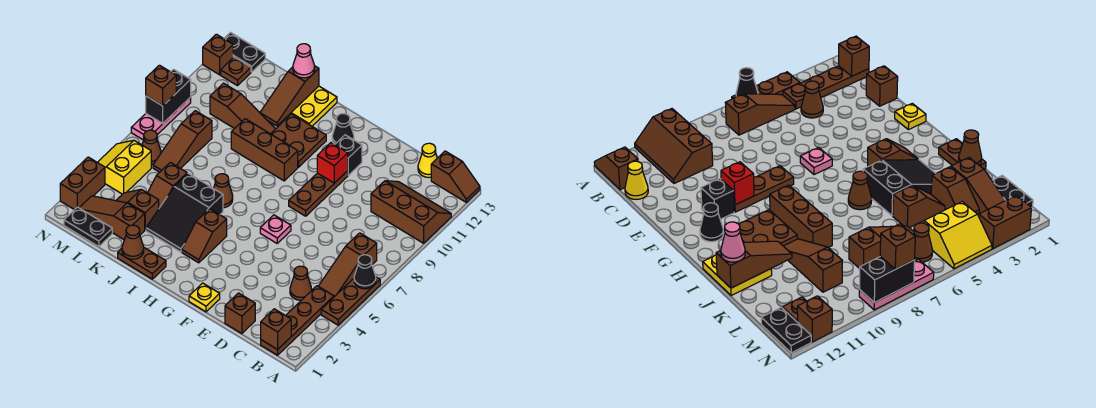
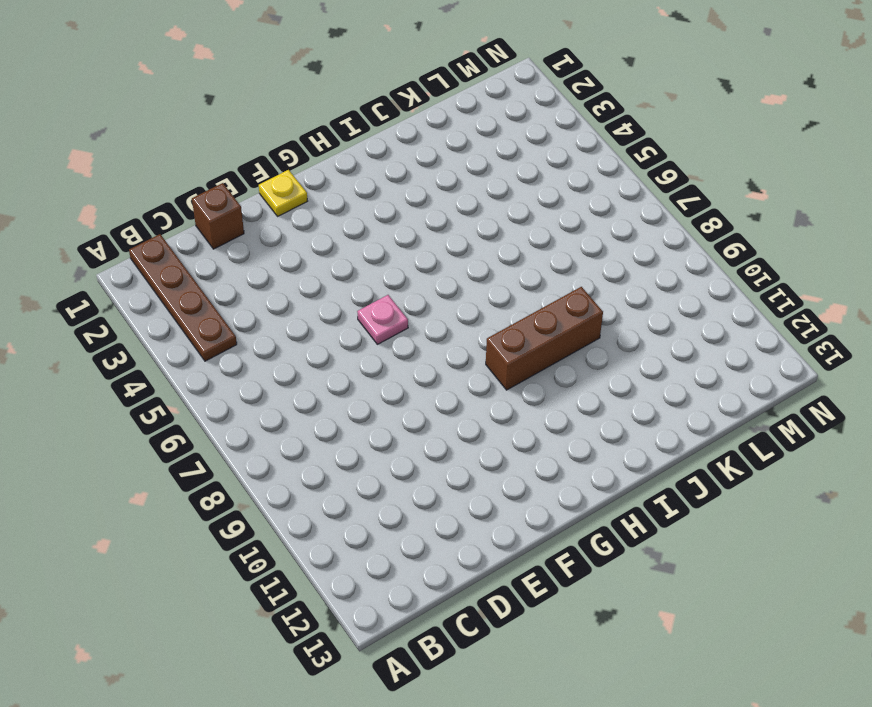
none -> brown plate A4:A6 level 1
none -> brown slope A10:C11 level 1 top 10
none -> brown slope A13:B13 level 1 top B
none -> brown slope B5:B7 level 1 top 7

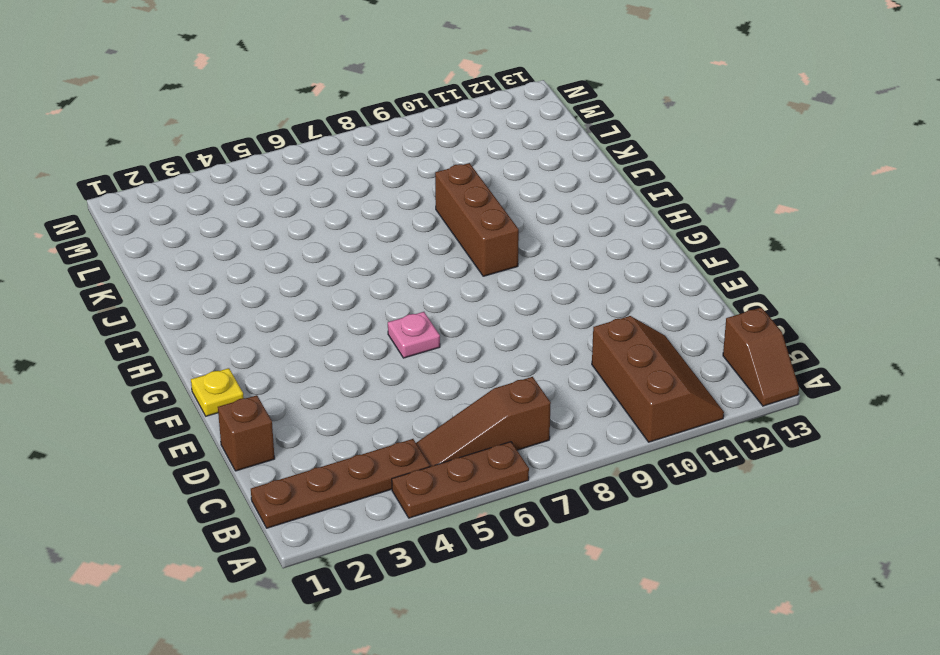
none -> brown cone C4 level 1
none -> yellow cone C13 level 1
none -> brown plate F8:F10 level 1
none -> black brick F11 level 1

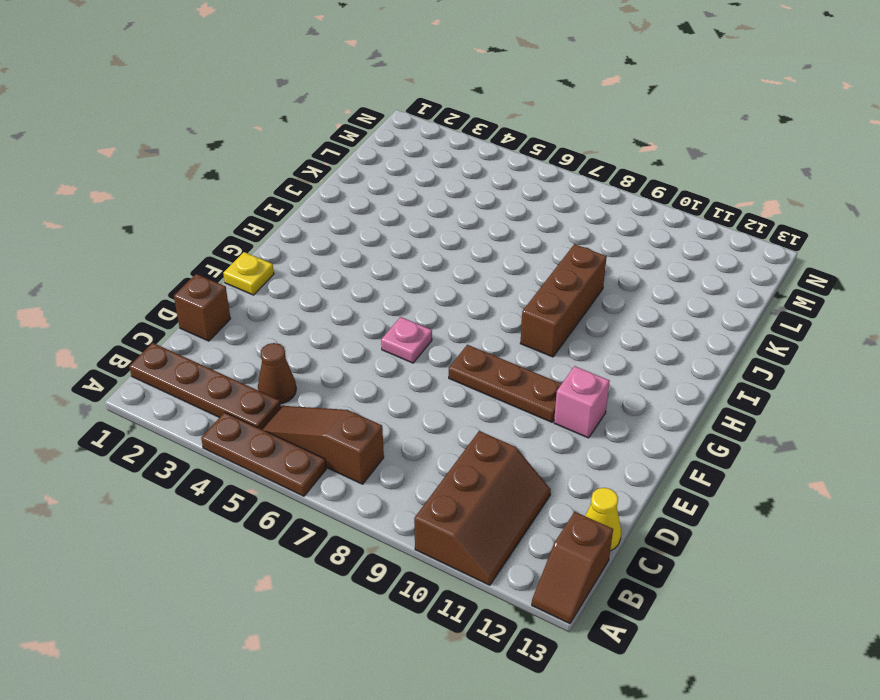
pink brick F11 level 1 -> black brick F11 level 1
none -> black cone G12 level 1
none -> brown slope H3:H4 level 1 top 4
none -> brown plate H10:I11 level 1
none -> brown plate I1:J1 level 1

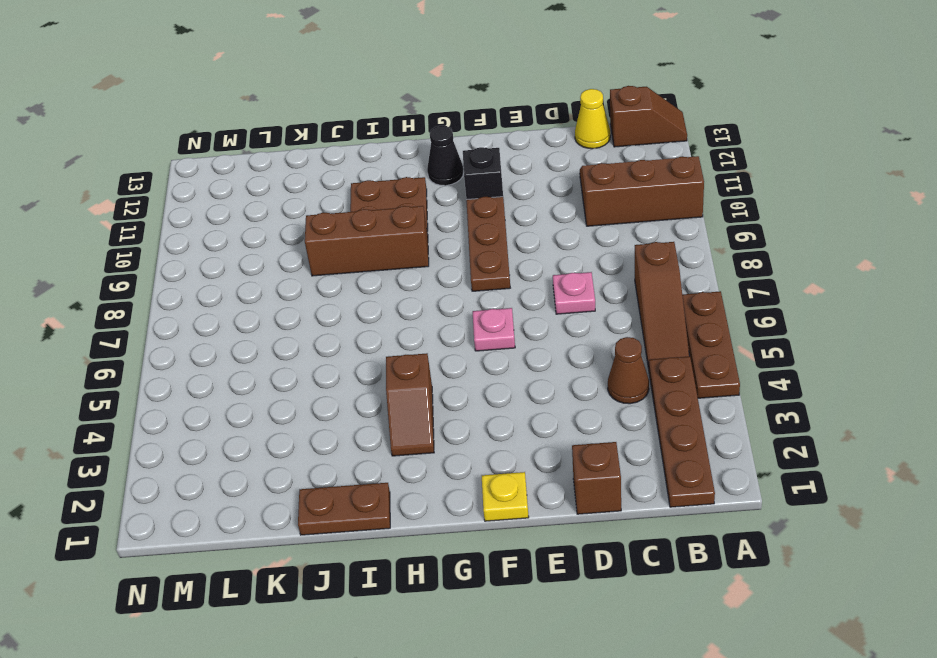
pink plate D7 level 1 -> none
none -> black slope I3:J5 level 1 top 5
none -> brown cone I6 level 1
none -> yellow plate I12:J13 level 1
none -> brown slope J10:L10 level 1 top L

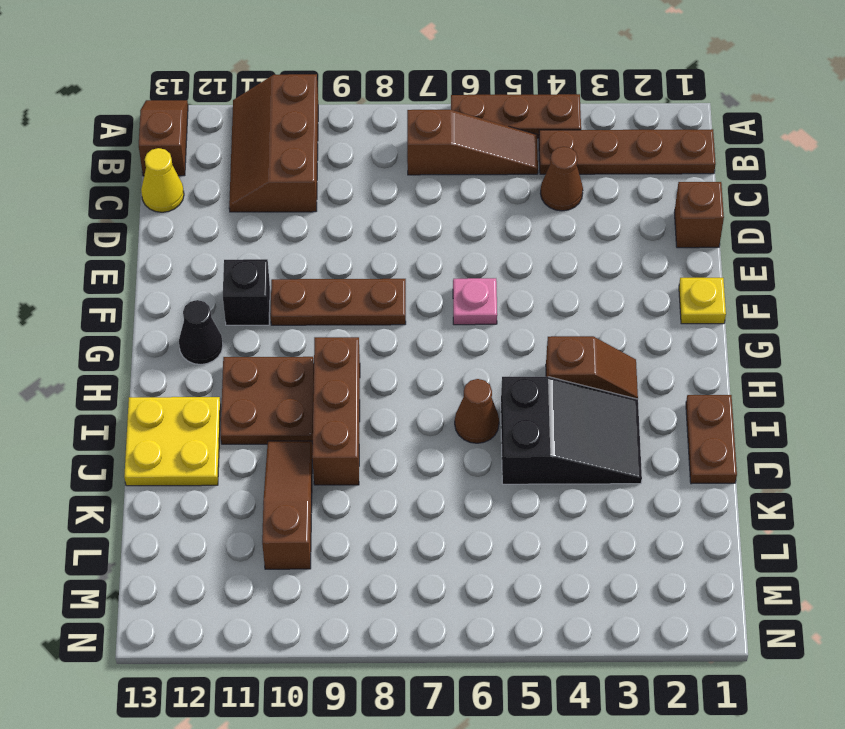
none -> brown slope K2:M2 level 1 top K
none -> brown slope K3:L3 level 1 top K
none -> brown slope K4:K5 level 1 top 5
none -> black plate L1:M1 level 1

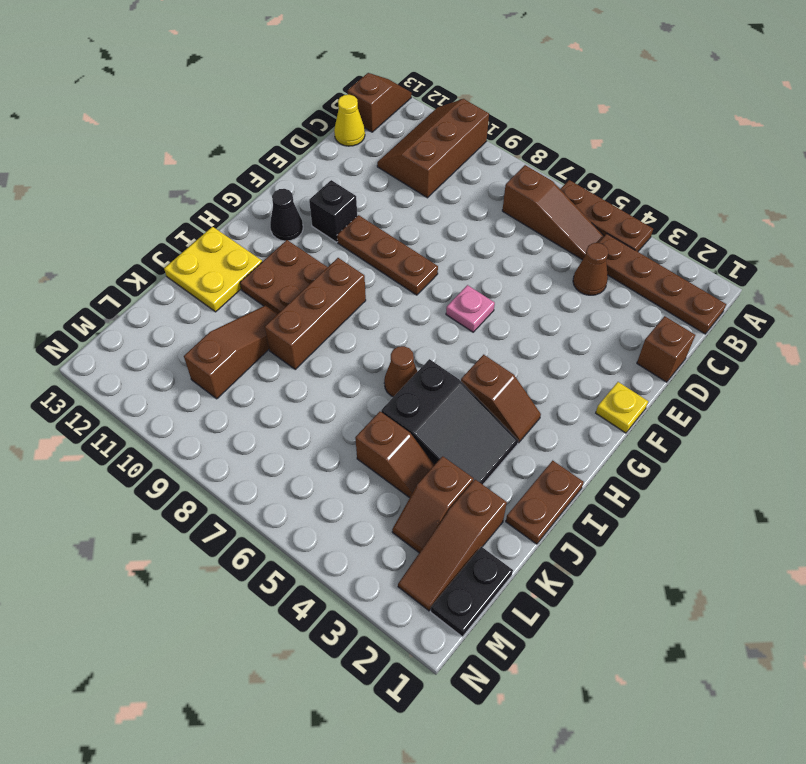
none -> brown slope L6:L8 level 1 top 8
none -> yellow slope M4:N5 level 1 top M
none -> brown cone M6 level 1
none -> brown plate M12 level 1

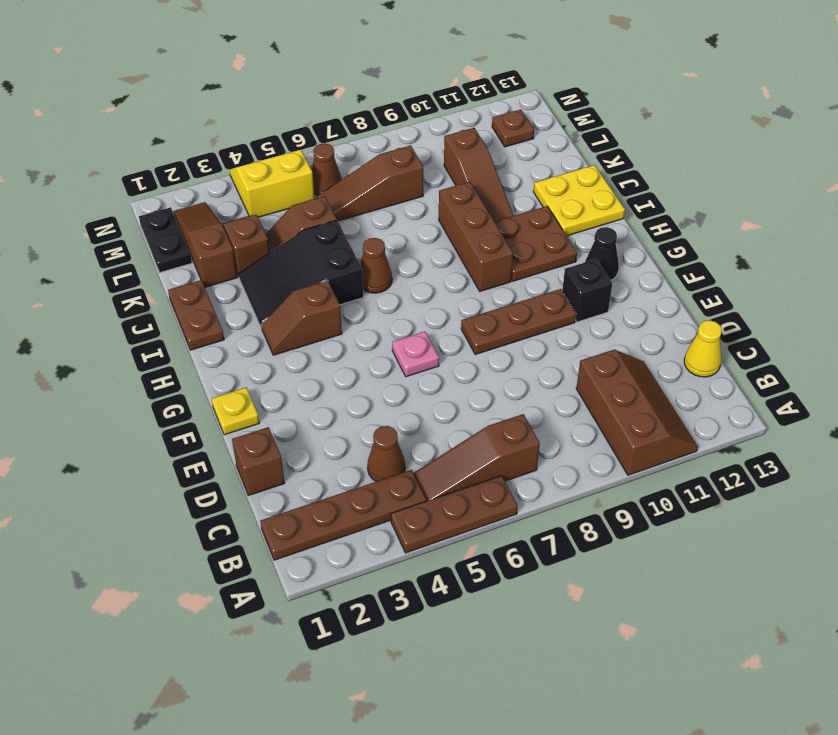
none -> brown slope A13:B13 level 1 top B
none -> black plate M13:N13 level 1
none -> brown brick N2:N3 level 1
none -> pink plate N7:N9 level 1

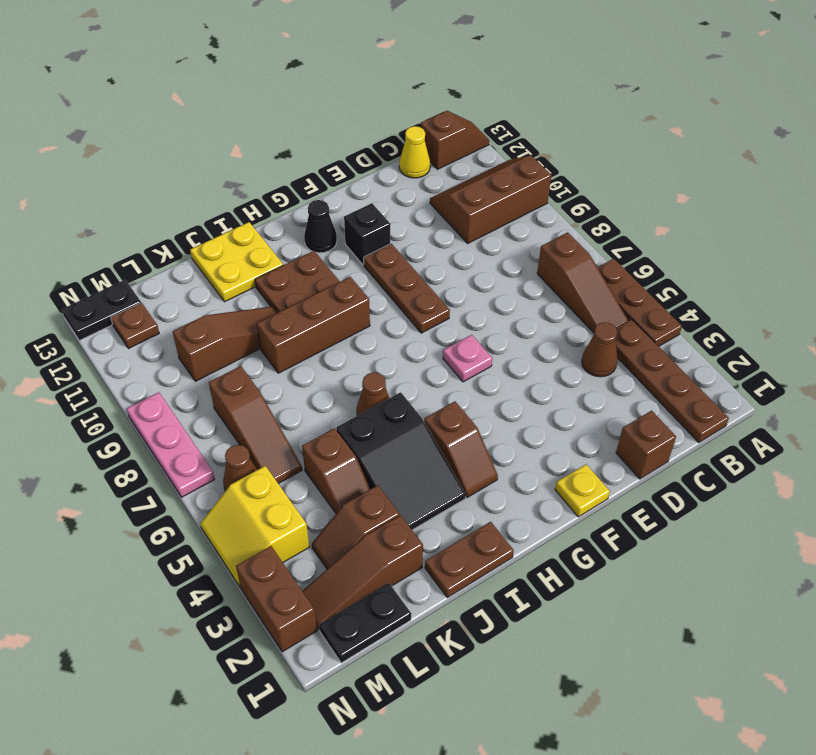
none -> brown brick N12 level 1
none -> black cone A6 level 2
none -> brown brick B1 level 2
none -> red brick F10 level 2

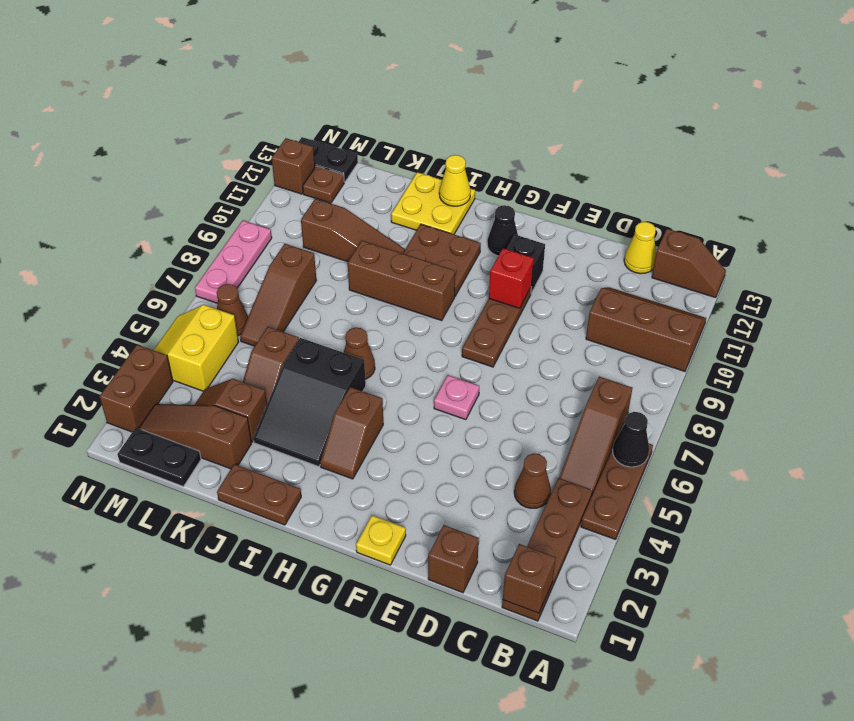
yellow cone I13 level 2 -> none
none -> brown cone J1 level 2
none -> brown slope J11:J13 level 2 top 13
none -> black brick N8:N9 level 2
none -> pink cone J13 level 3

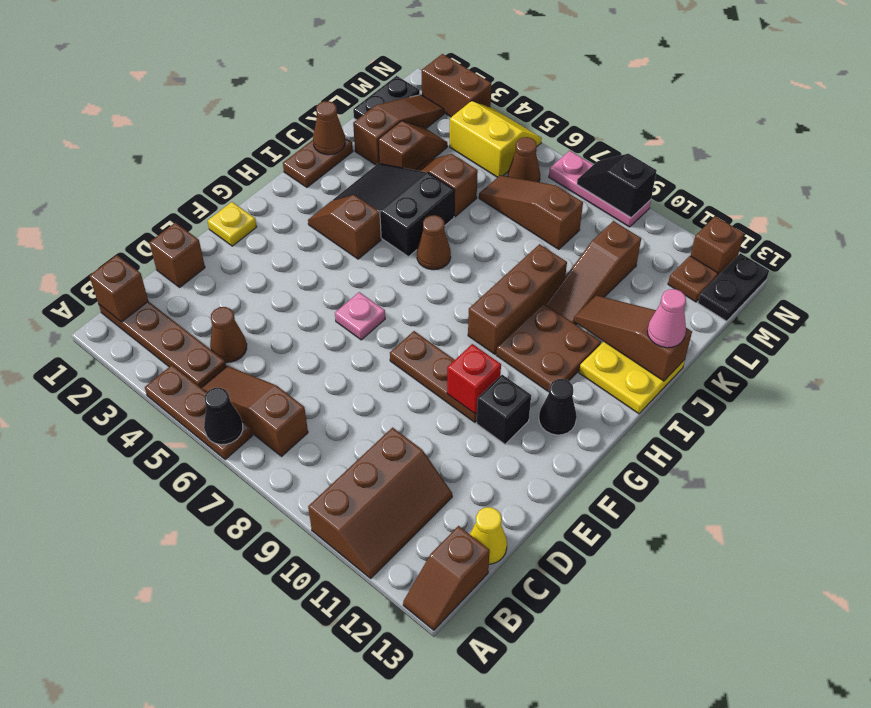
black slope N8:N9 level 2 top 9 -> black brick N8:N9 level 2
none -> brown brick N8 level 3

